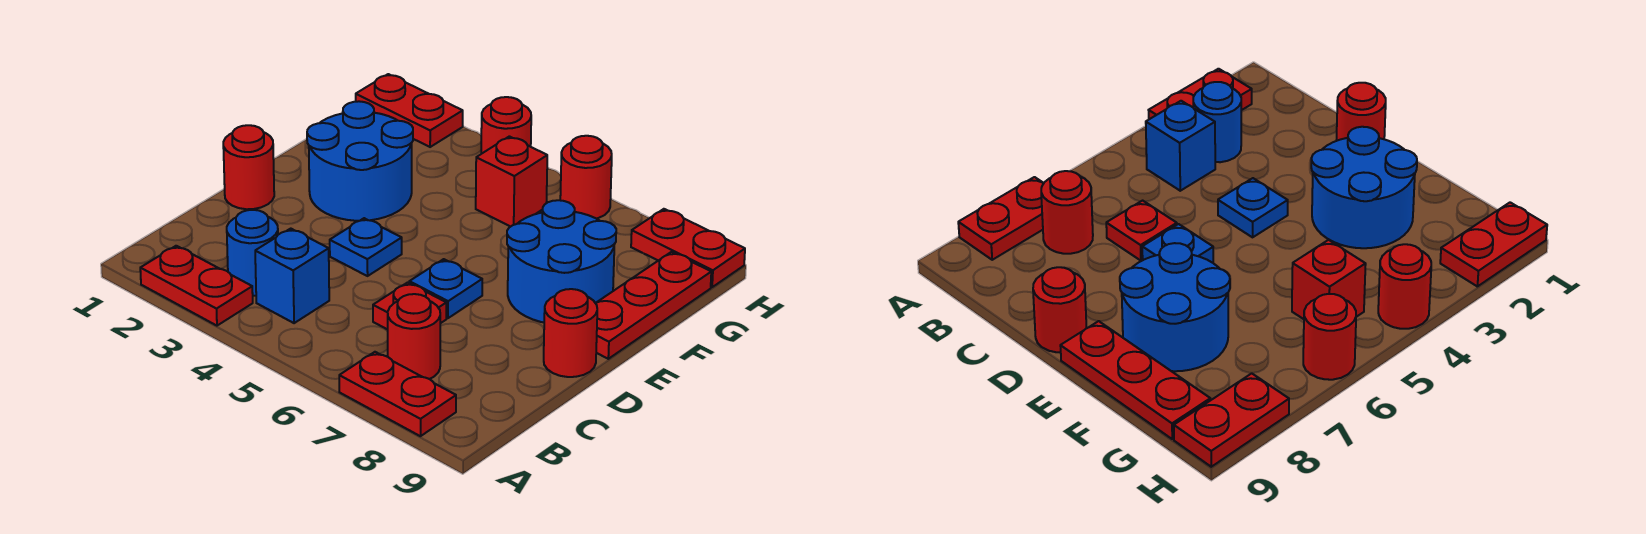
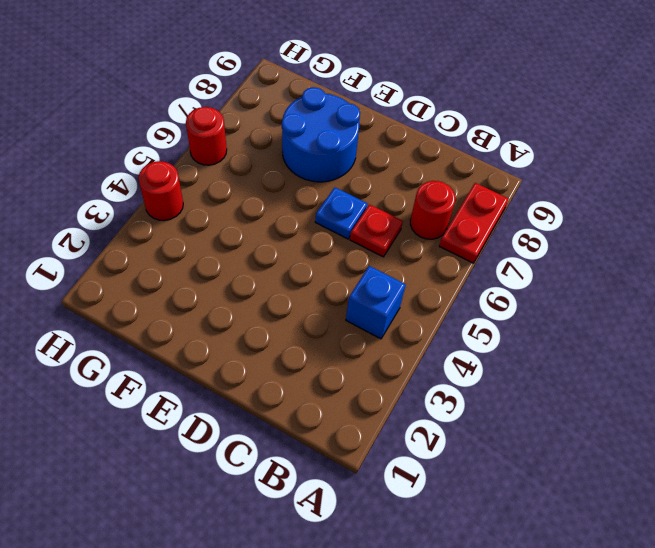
none -> red plate A2:A3 level 1
none -> blue round brick B3 level 1
none -> red round brick D1 level 1

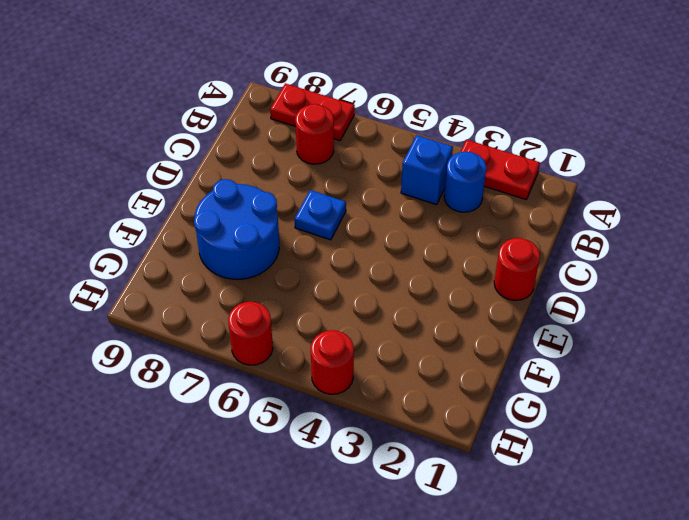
none -> red plate C6 level 1
none -> blue plate D4 level 1
none -> red round brick D9 level 1

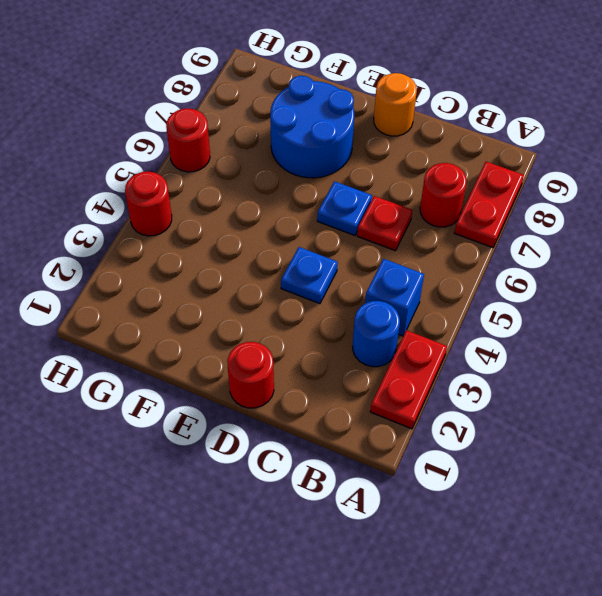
orange round brick D9 level 1 -> red round brick D9 level 1
none -> blue round brick E2:F3 level 1
none -> red plate E9:G9 level 1
none -> red brick G5 level 1

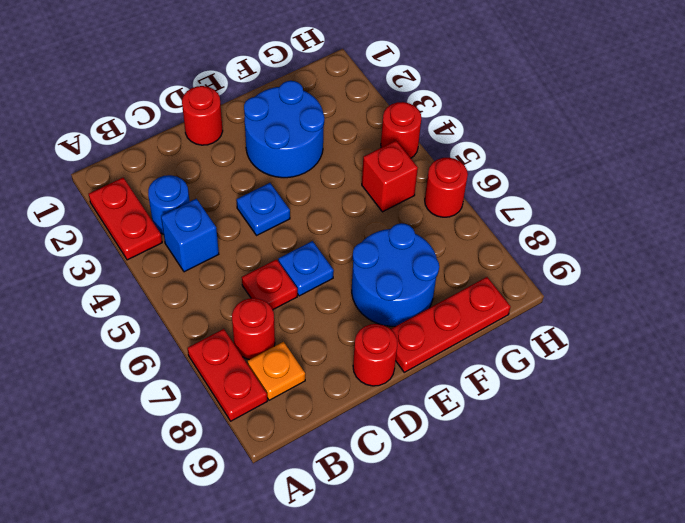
orange plate B8 level 1 -> none
none -> red plate H1:H2 level 1
none -> red plate H8:H9 level 1

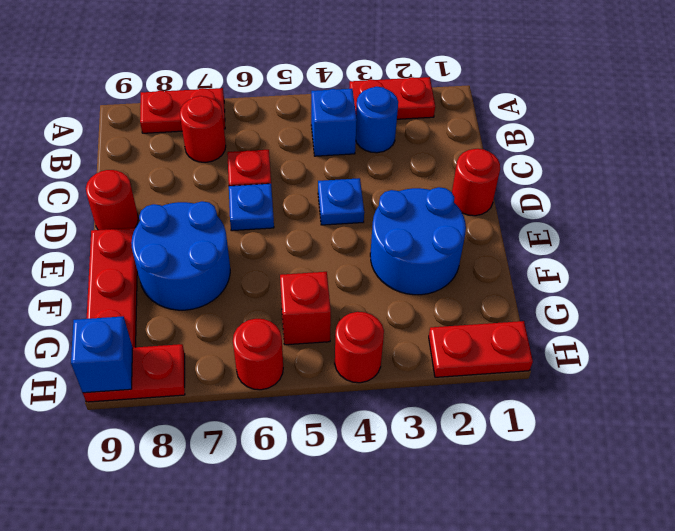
blue brick H9 level 2 -> none

